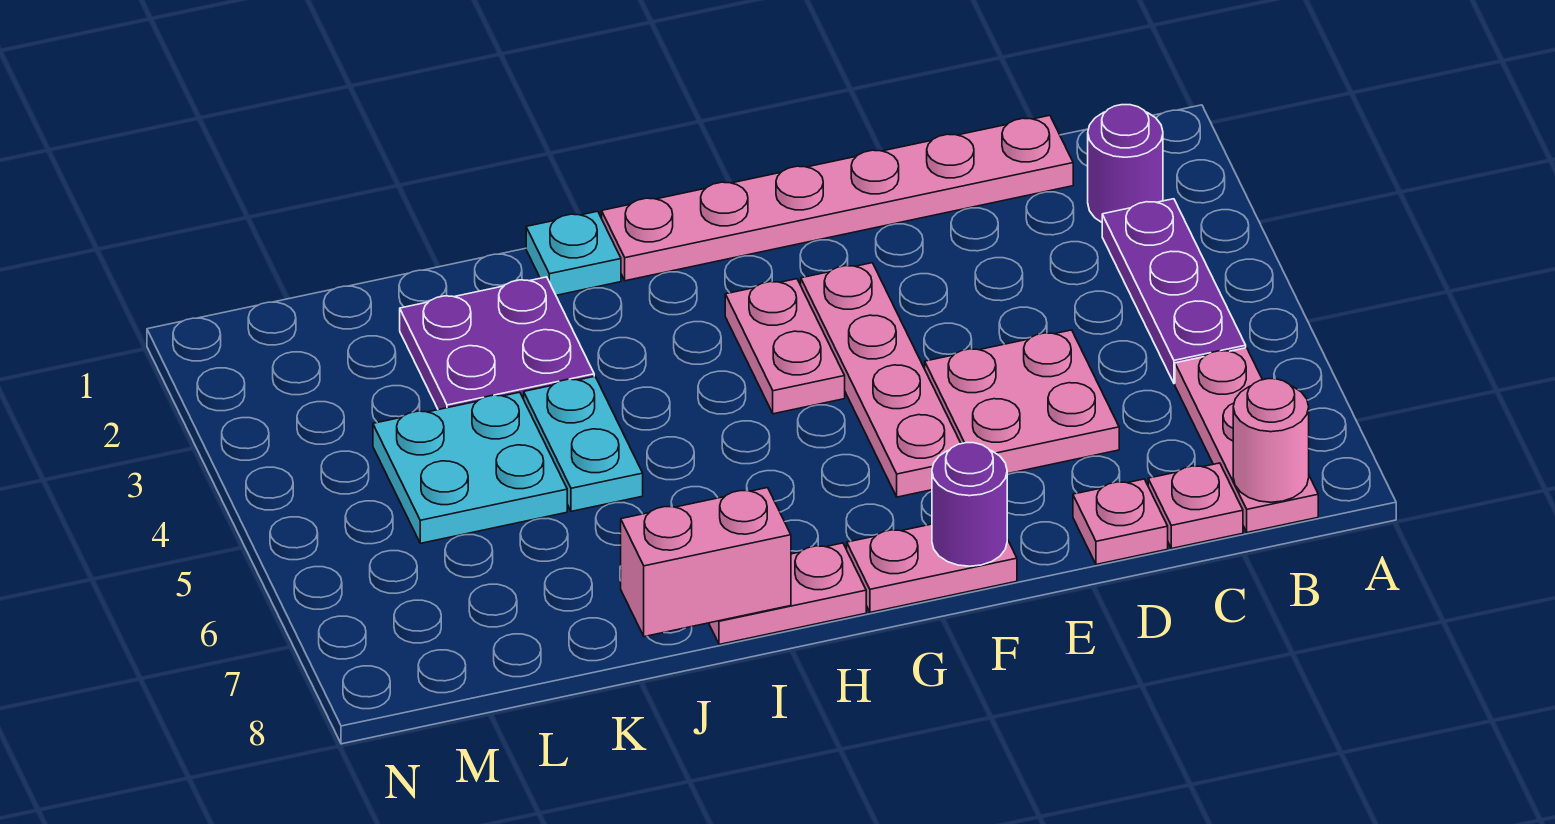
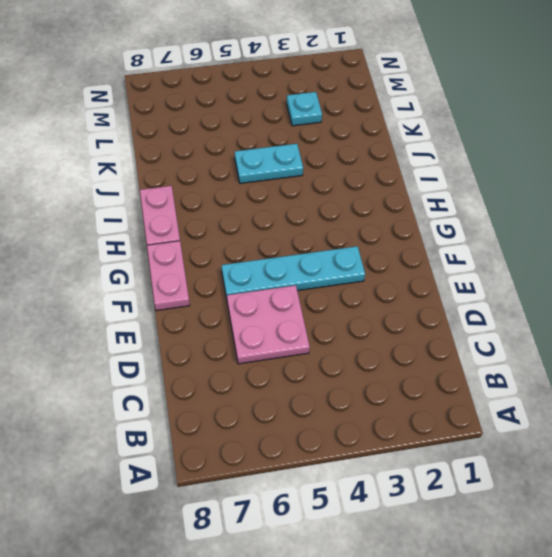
cyan plate F3:F6 level 1 -> pink plate F3:F6 level 1
cyan plate L3 level 1 -> cyan plate I1 level 1
none -> purple round brick B2 level 1
none -> purple plate B3:B5 level 1
none -> pink plate B6:B8 level 1

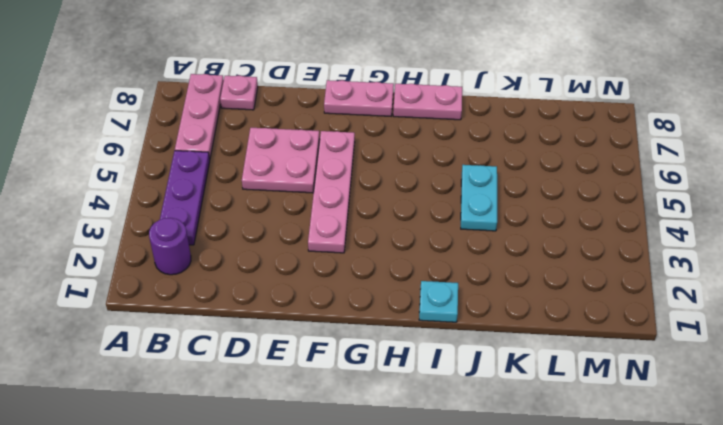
none -> pink plate C1:H1 level 1
none -> pink plate D8 level 1
none -> pink plate G3:G4 level 1

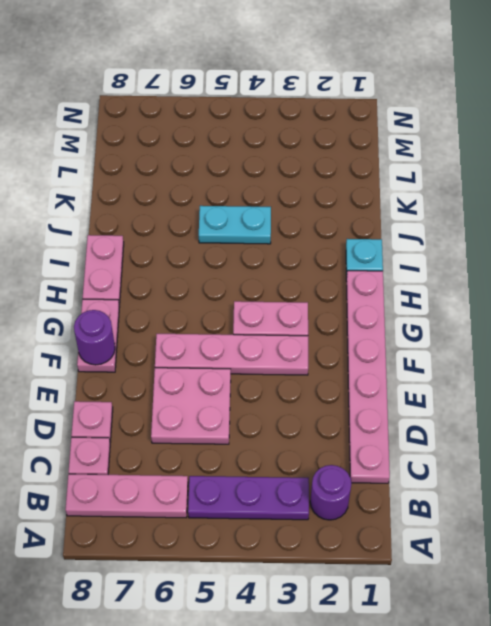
none -> purple plate J2:K3 level 1
none -> cyan plate K4:L5 level 1
none -> pink round brick B8 level 2

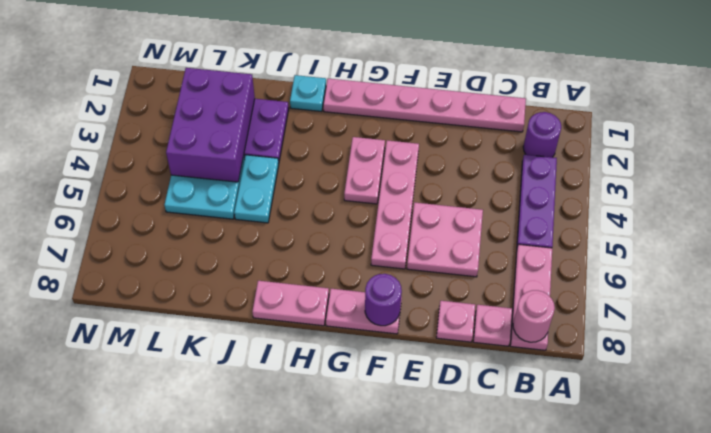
purple brick K2:L4 level 2 -> none
none -> pink brick I8:J8 level 2

